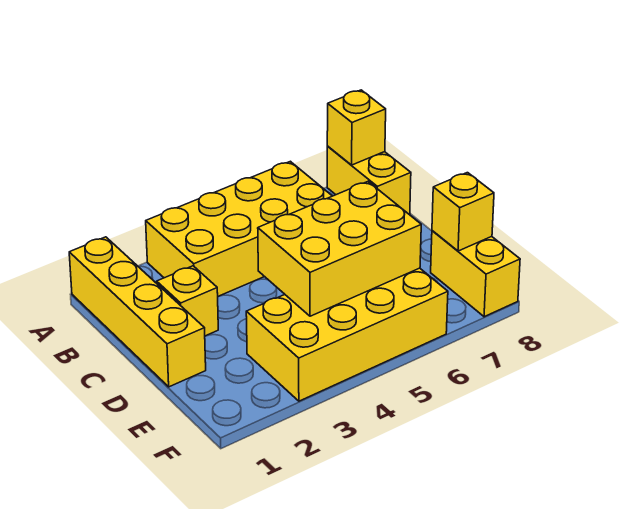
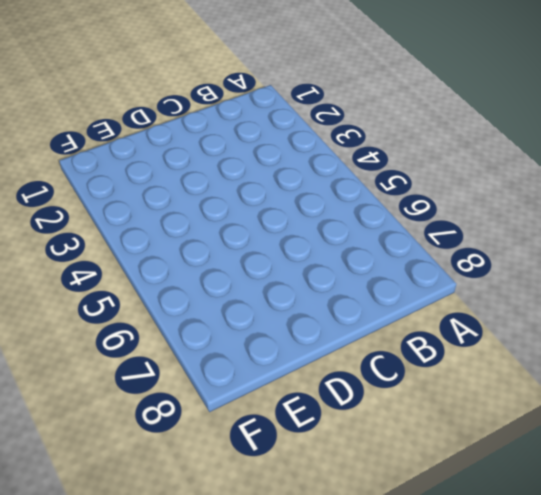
none -> yellow brick A1:D1 level 1
none -> yellow brick A3:B6 level 1

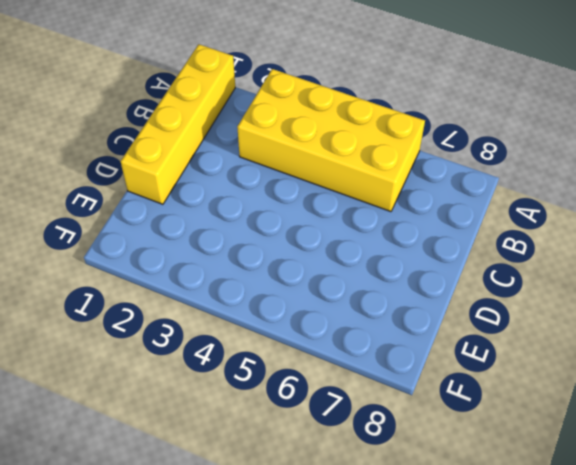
none -> yellow brick A8:B8 level 1
none -> yellow brick C2 level 1

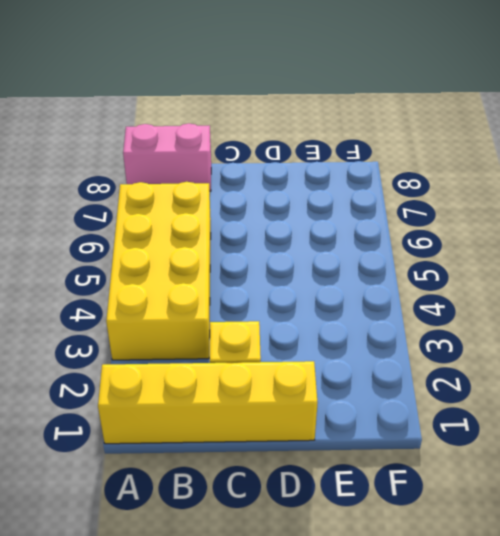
pink brick A8:B8 level 1 -> yellow brick A8:B8 level 1
none -> yellow brick E3:F6 level 1
none -> yellow brick E8:F8 level 1

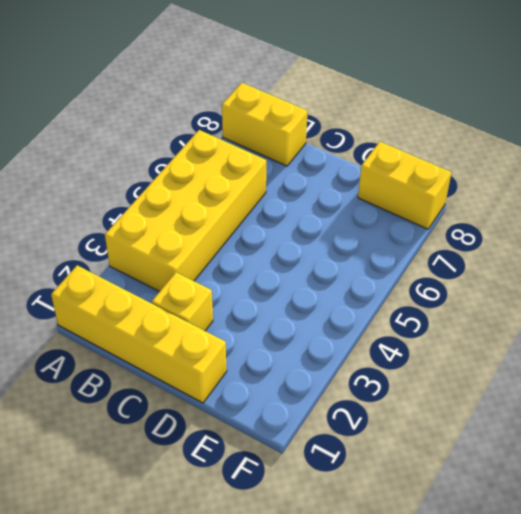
none -> yellow brick E3:F6 level 1
none -> yellow brick A8 level 2

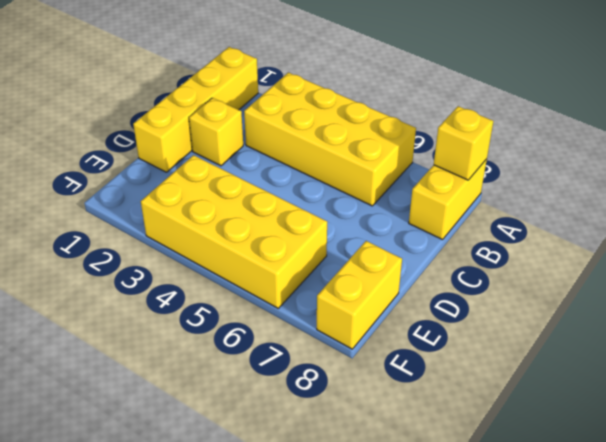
none -> yellow brick D4:E6 level 2
none -> yellow brick E8 level 2

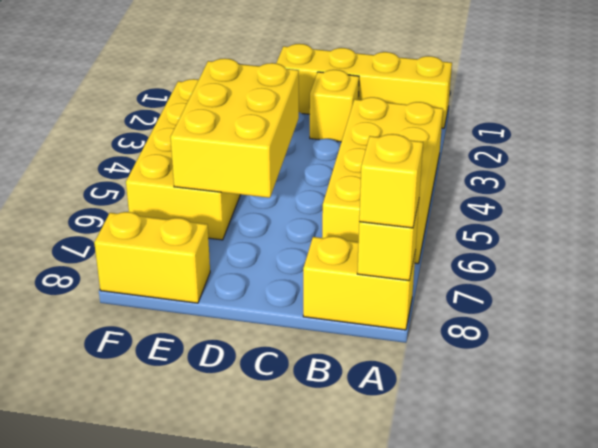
yellow brick A8 level 3 -> yellow brick E8 level 2

